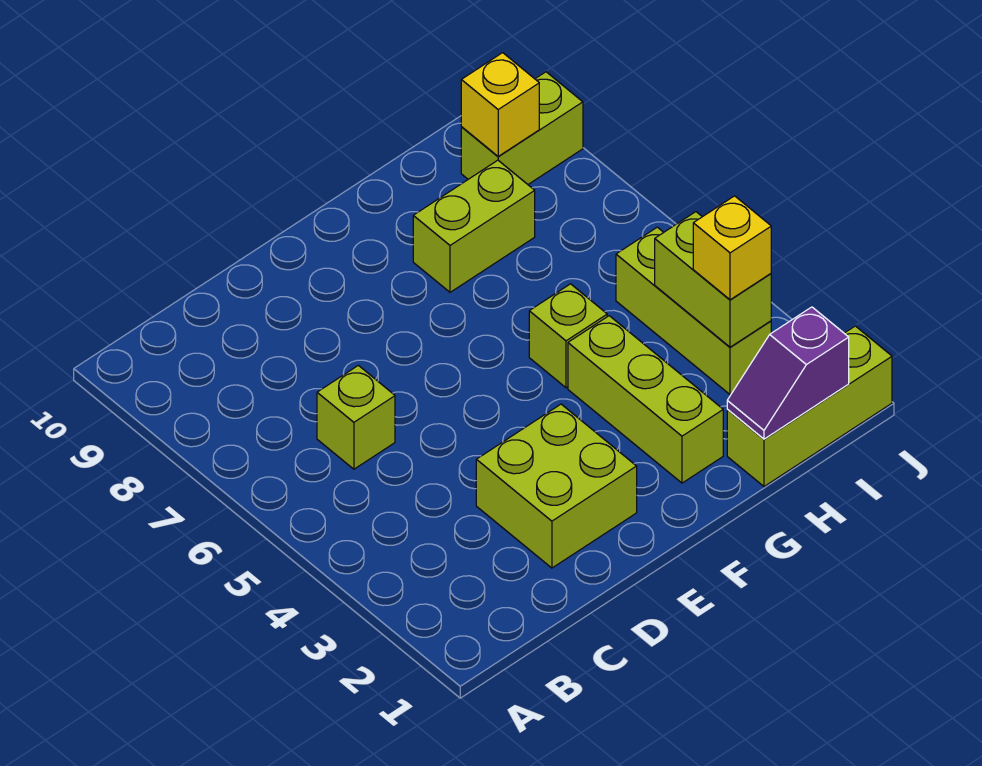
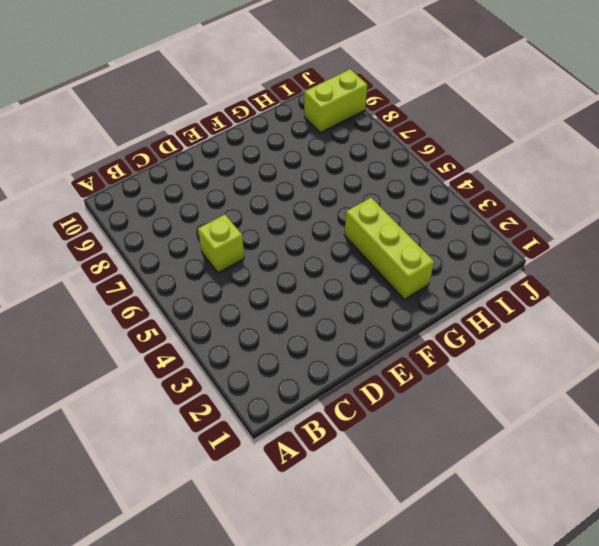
none -> lime brick D2:E3 level 1
none -> lime brick G5 level 1
none -> lime brick G8:H8 level 1

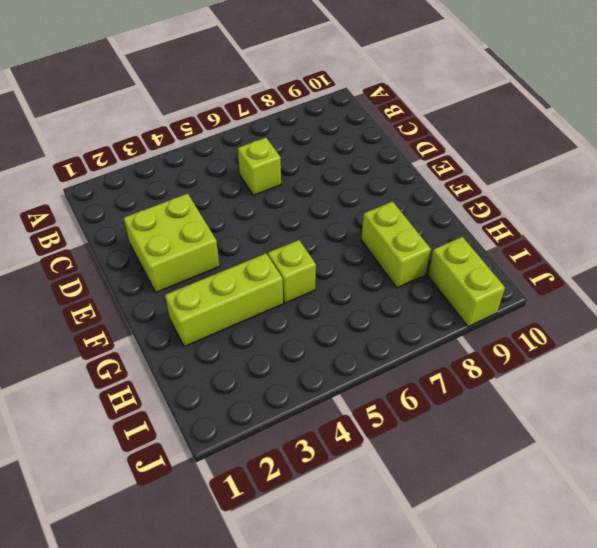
none -> lime brick H1:J1 level 1
none -> lime brick I3:I5 level 1
none -> purple slope H1:I1 level 2 top I

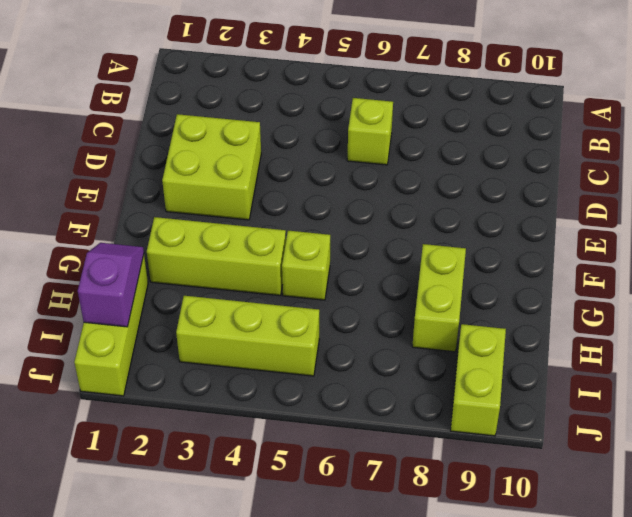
none -> lime brick I3:I4 level 2
none -> yellow brick I9 level 2
none -> yellow brick I3 level 3

